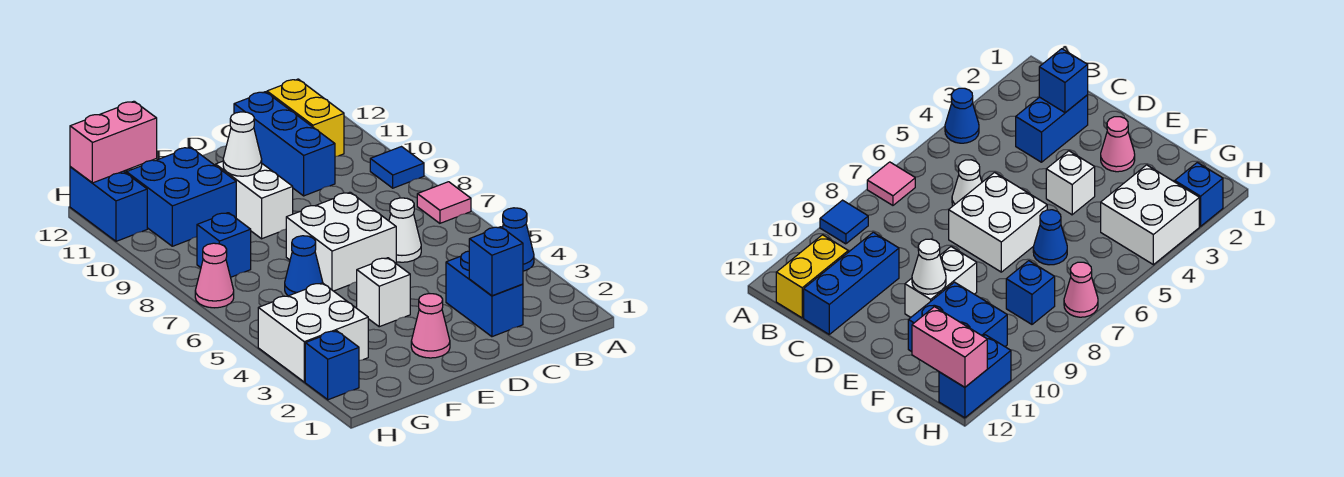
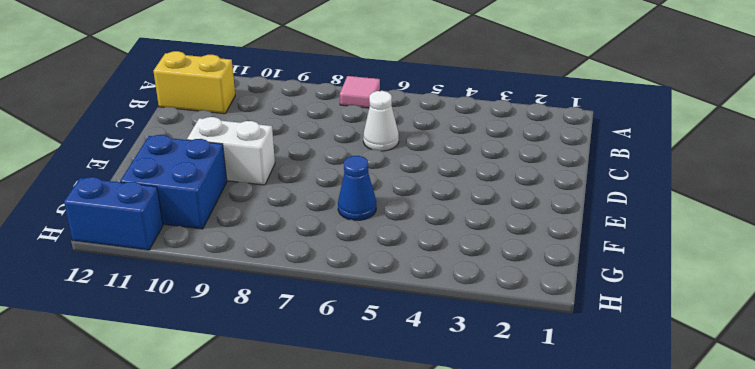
none -> blue cone A4 level 1
none -> blue tile A9 level 1
none -> blue brick C2:C3 level 1

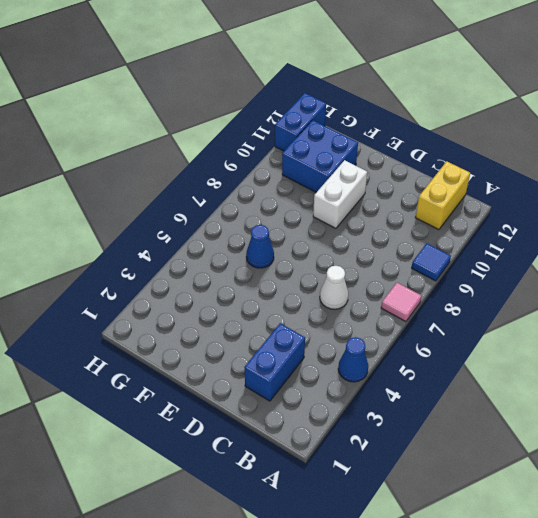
none -> blue brick C10:C12 level 1
none -> white brick D6:E7 level 1
none -> pink cone E2 level 1

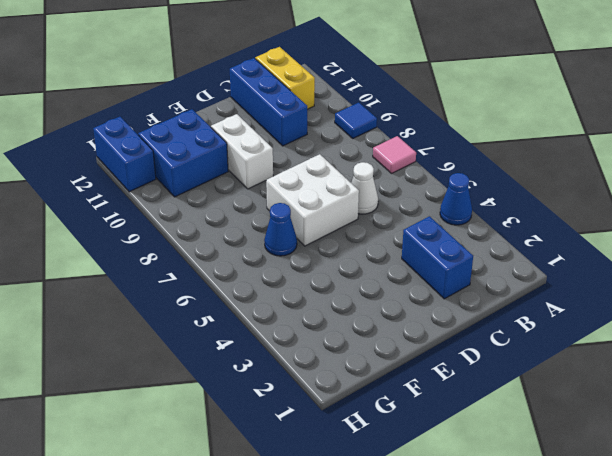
none -> pink cone E2 level 1
none -> white brick E4 level 1
none -> white brick G3:H4 level 1

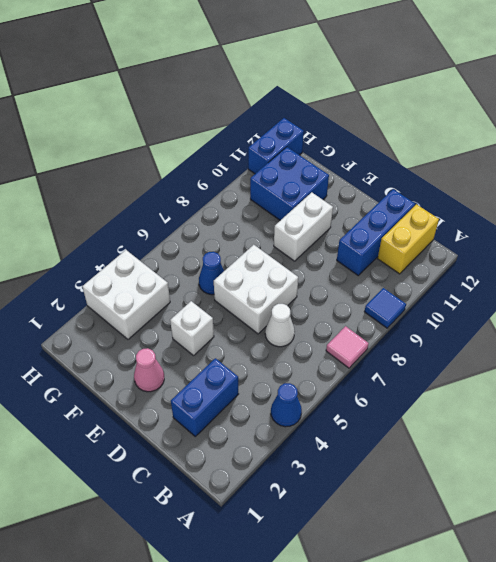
none -> blue brick G8 level 1
none -> blue brick H2 level 1
none -> pink cone H7 level 1

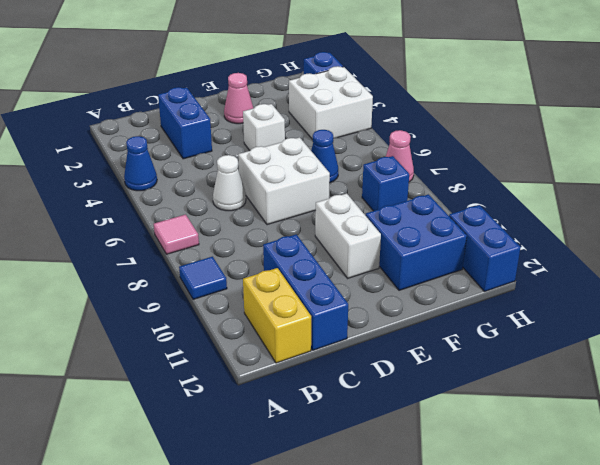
none -> blue brick C2 level 2
none -> white cone E10 level 2
none -> pink brick G12:H12 level 2

